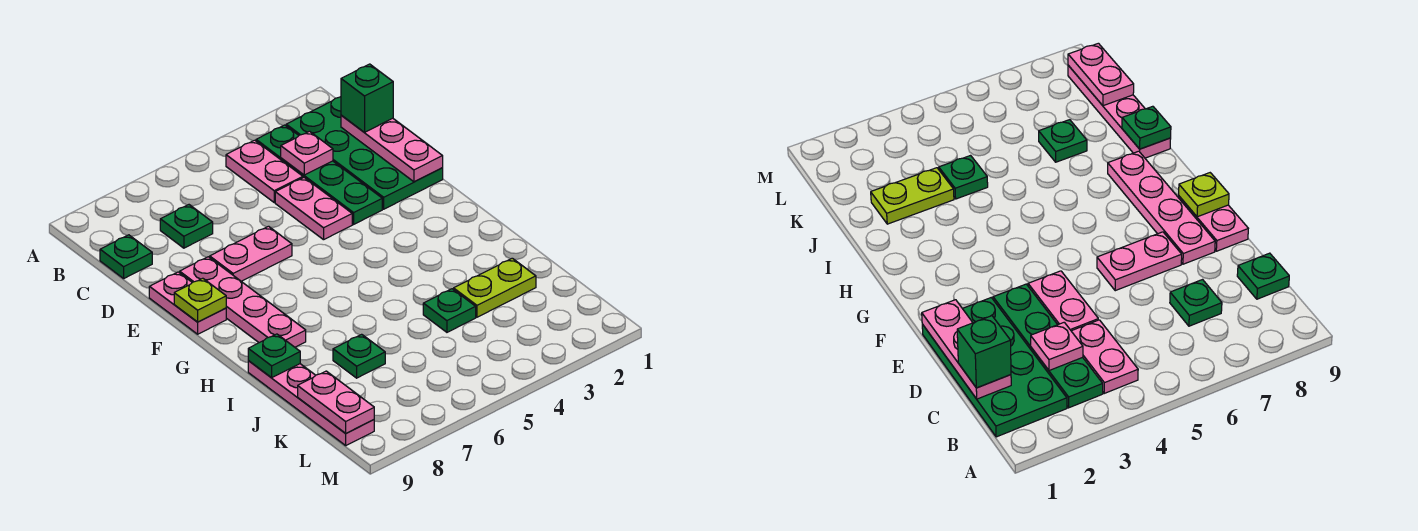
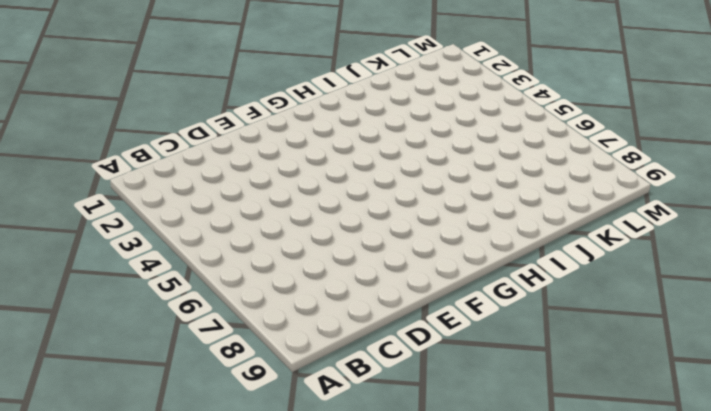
none -> green plate B1:E2 level 1
none -> green plate B3:E3 level 1
none -> pink plate B4:C4 level 1

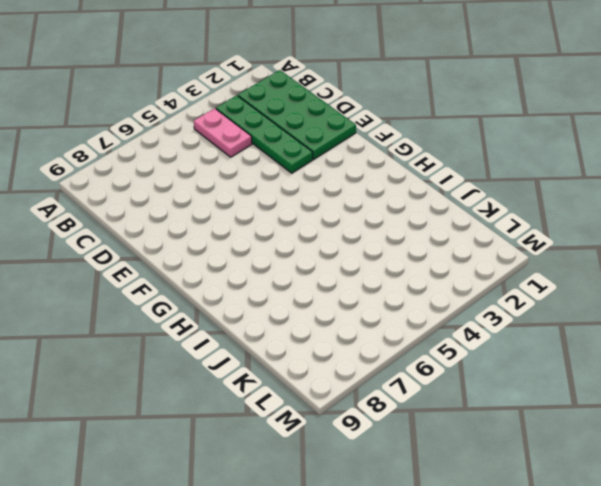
none -> green plate C7 level 1
none -> green plate C9 level 1
none -> pink plate D4:E4 level 1

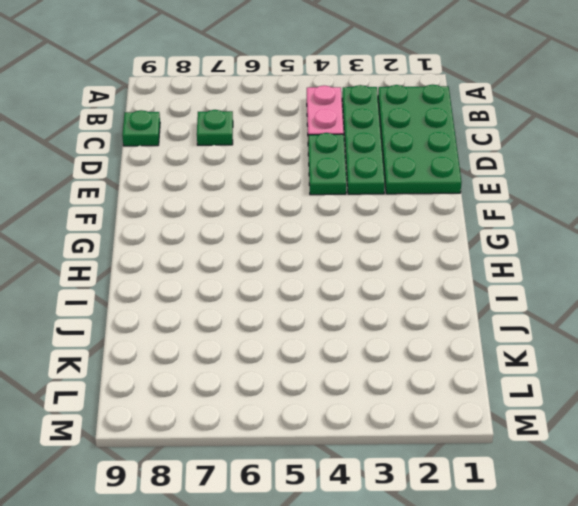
green plate D4:E4 level 1 -> pink plate D4:E4 level 1
none -> pink plate E6:E7 level 1
none -> pink plate E8:H8 level 1
none -> pink plate E9:F9 level 1

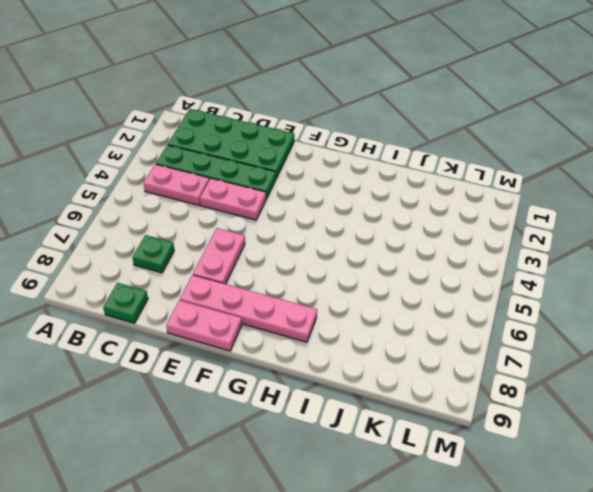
none -> pink plate I9:L9 level 1
none -> lime plate J2:J3 level 1
none -> green plate J4 level 1

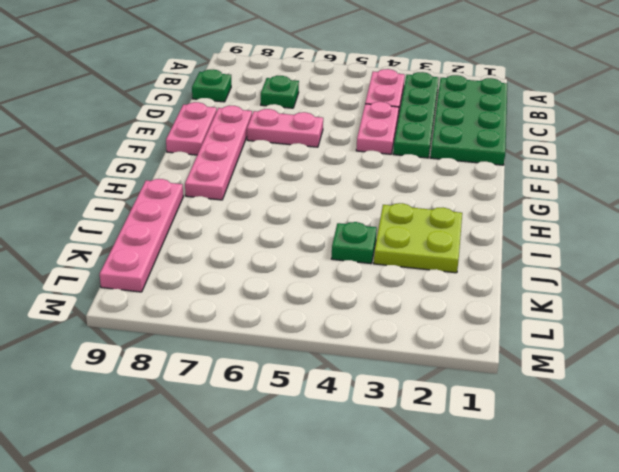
lime plate I2:J3 level 1 -> lime plate J2:J3 level 1
none -> green plate J7 level 1
none -> pink plate C1:E1 level 2
none -> pink plate C3 level 2

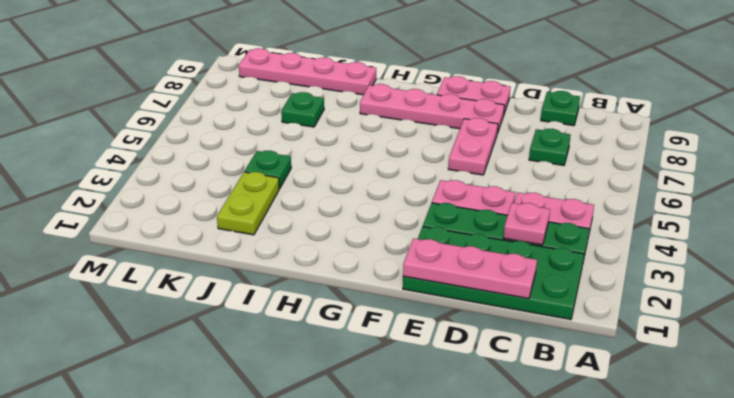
none -> lime plate F9 level 2
none -> green plate I9 level 2
none -> pink plate K9:L9 level 2

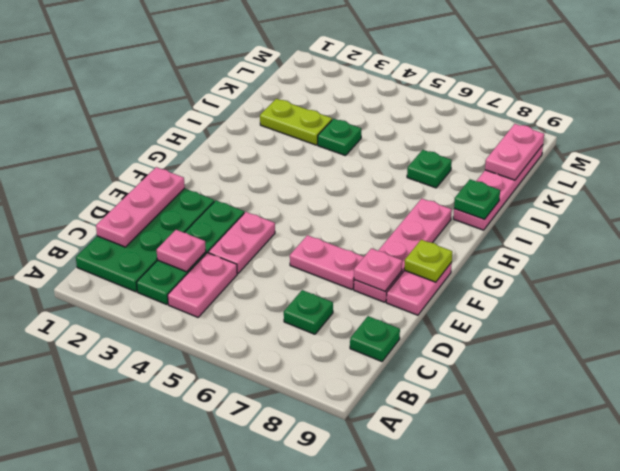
pink plate E8 level 2 -> none
none -> green brick C1 level 3

